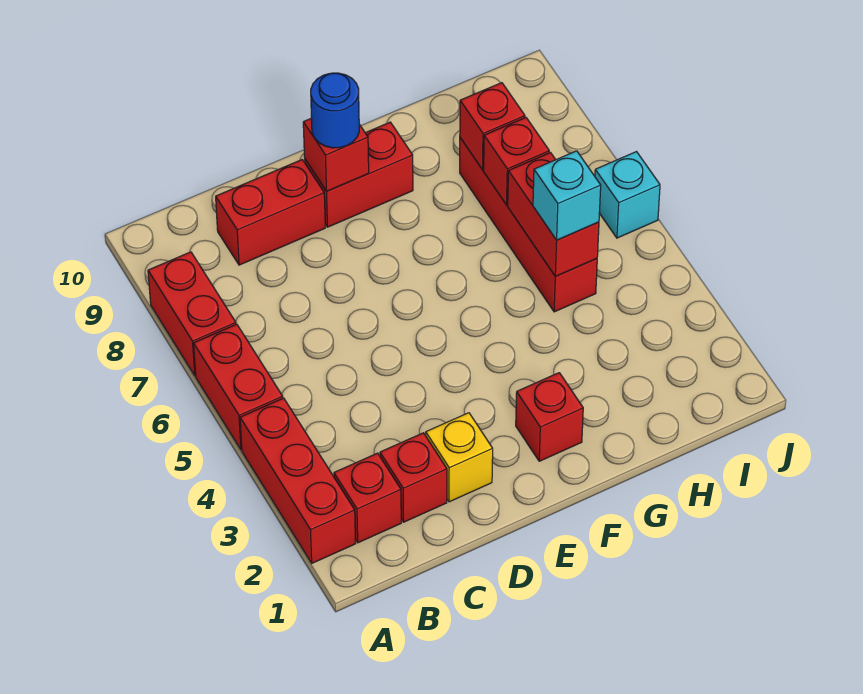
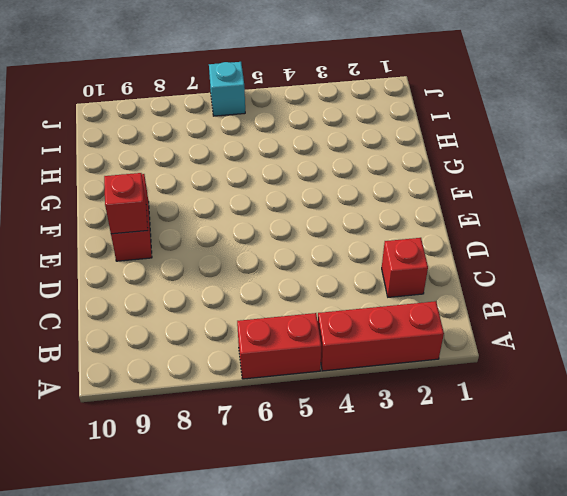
none -> red brick A7:A8 level 1
none -> red brick B2 level 1
none -> red brick C9:D9 level 1

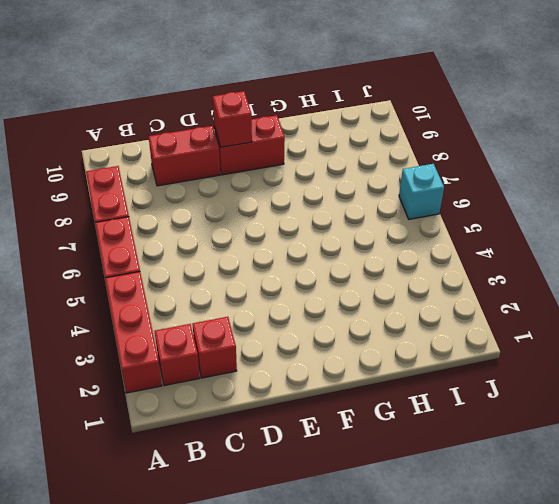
none -> yellow brick D2 level 1
none -> red brick F2 level 1
none -> red brick H5:H8 level 1

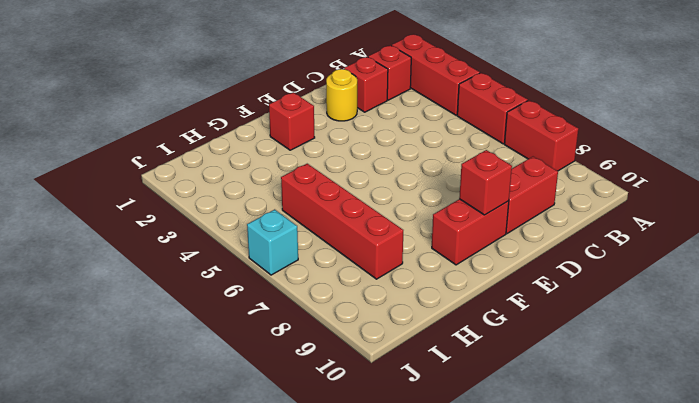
yellow round brick D2 level 1 -> yellow brick D2 level 1
none -> red brick H5:H6 level 2
none -> red brick H7 level 2
none -> red brick H8 level 2

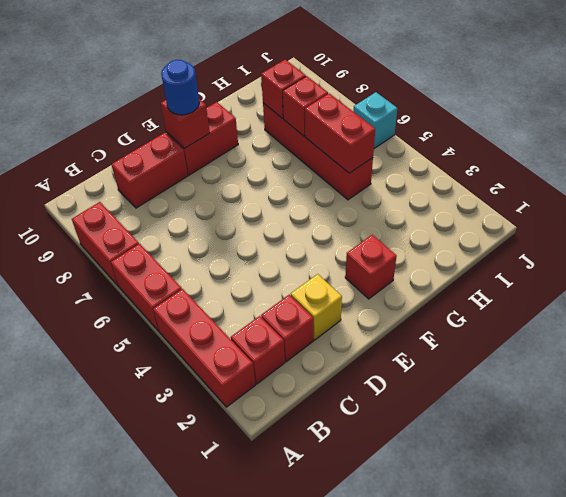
none -> cyan brick H5 level 3

